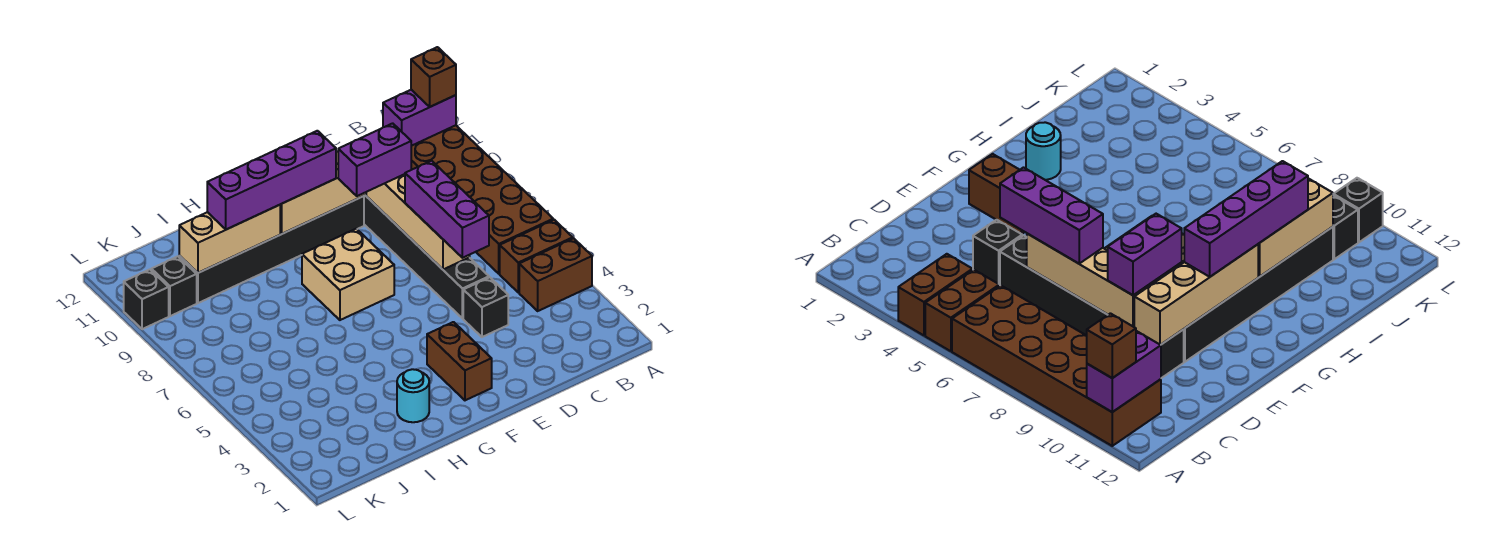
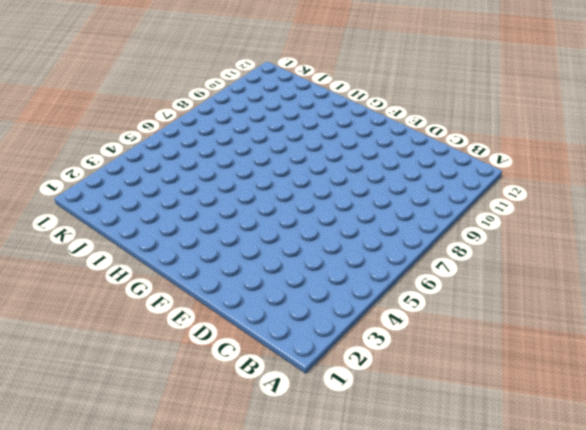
none -> brown brick A4:B4 level 1
none -> brown brick A5:B5 level 1
none -> brown brick A6:B11 level 1

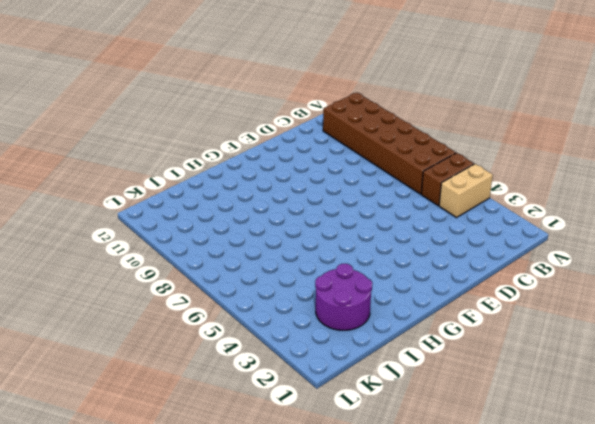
tan brick A4:B4 level 1 -> brown brick A4:B4 level 1
purple round brick I2:J3 level 1 -> none
none -> black brick D4 level 1
none -> black brick D5:D10 level 1
none -> black brick E10:J10 level 1

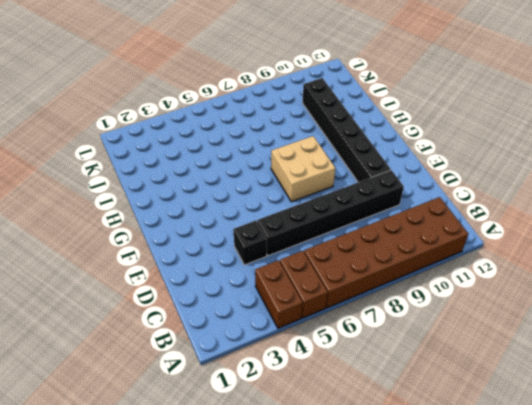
none -> brown brick F2:F3 level 1
none -> cyan round brick H2 level 1
none -> black brick K10 level 1

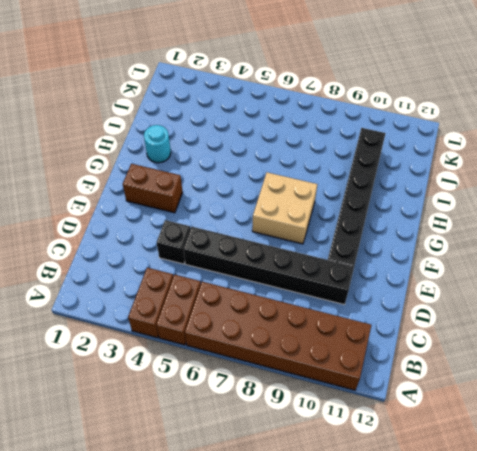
none -> black brick K10 level 1
none -> black brick L10 level 1
none -> purple brick A11:B11 level 2

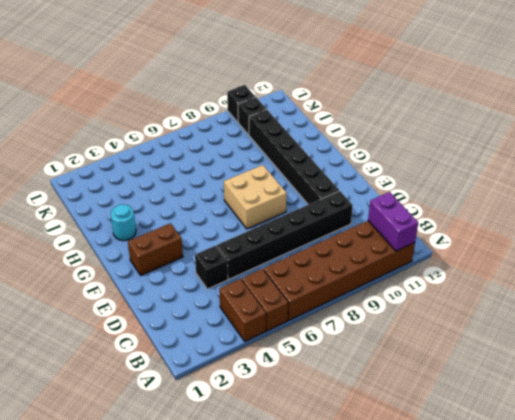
none -> tan brick D6:D9 level 2
none -> tan brick D10:G10 level 2
none -> tan brick H10:J10 level 2

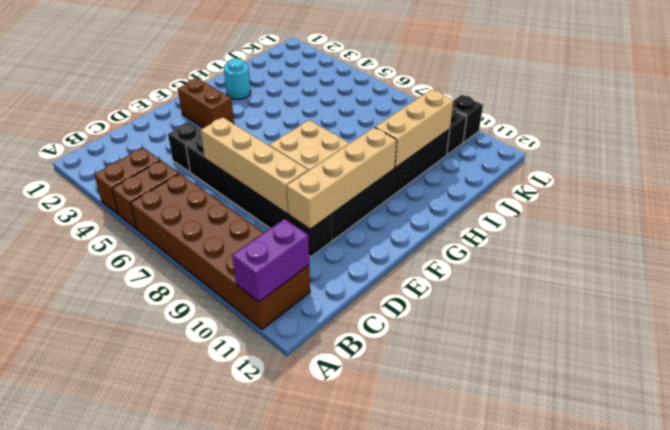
none -> brown brick A11 level 3
none -> purple brick D5:D7 level 3
none -> purple brick D9:E9 level 3

